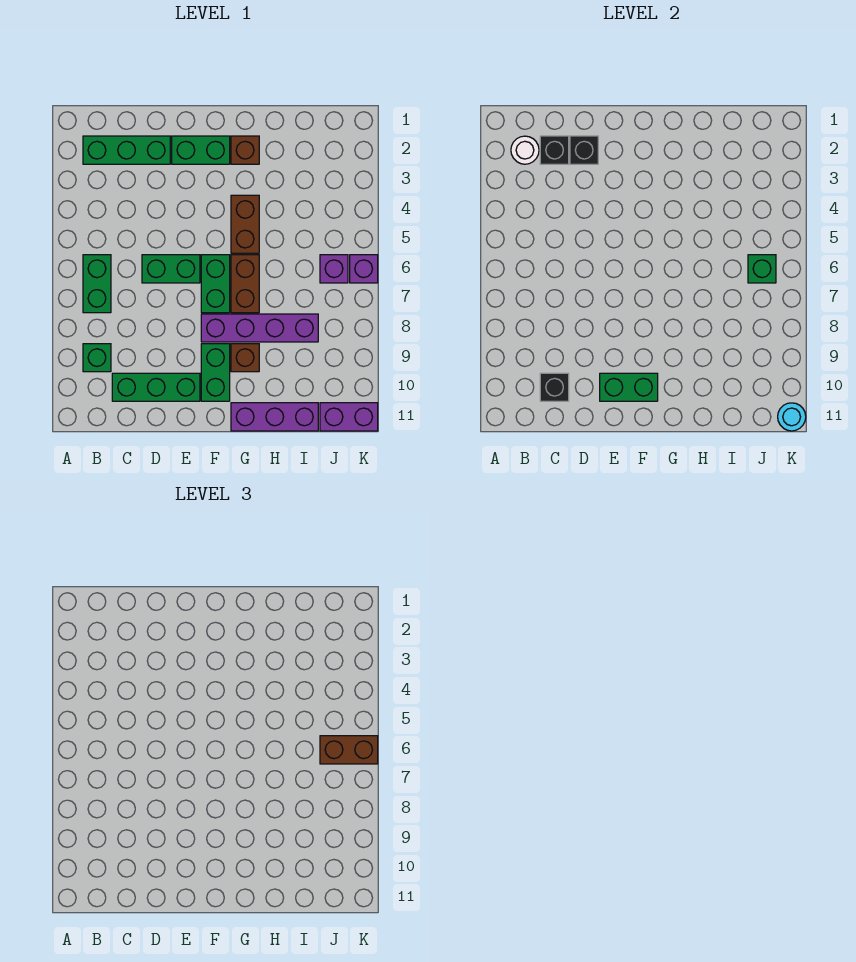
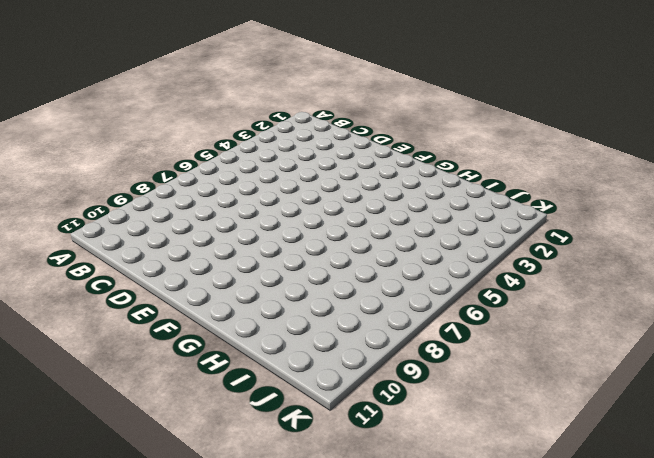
none -> green brick B2:D2 level 1
none -> green brick B6:B7 level 1
none -> green brick B9 level 1

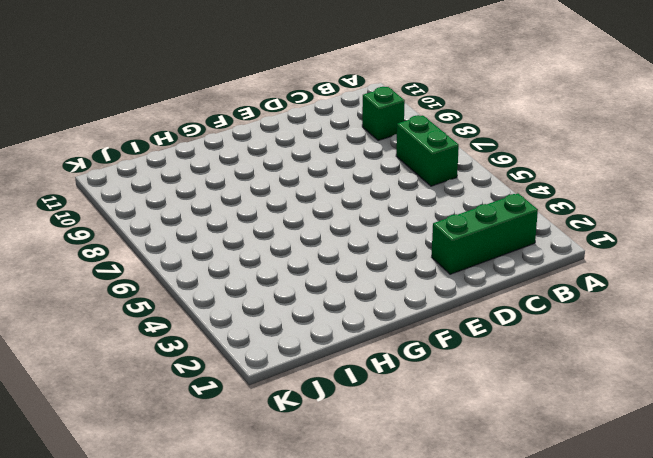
none -> green brick C10:E10 level 1
none -> green brick D6:E6 level 1
none -> green brick E2:F2 level 1

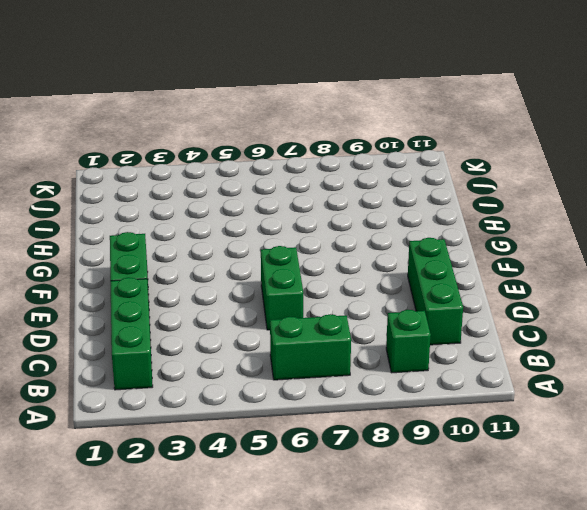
none -> green brick F6:F7 level 1
none -> purple brick F8:I8 level 1
none -> green brick F9:F10 level 1

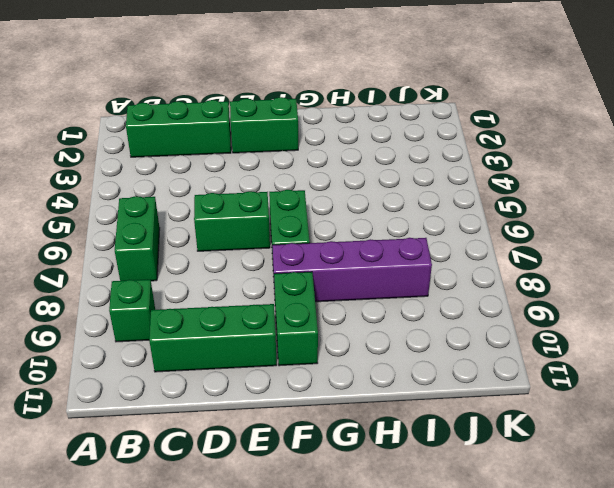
none -> brown brick G2 level 1
none -> brown brick G4:G5 level 1
none -> brown brick G6:G7 level 1

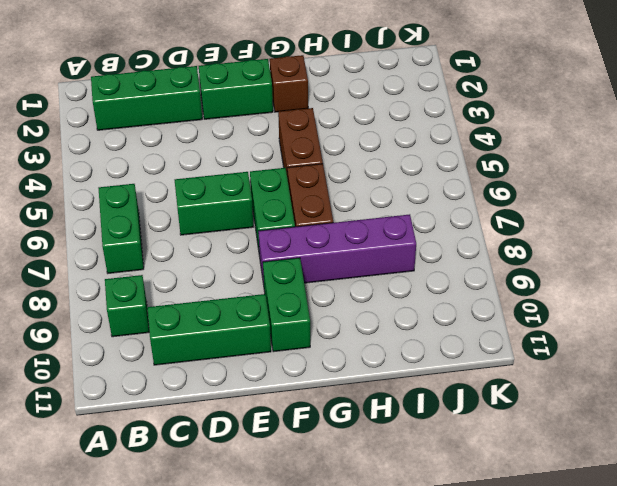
none -> brown brick G9 level 1
none -> purple brick G11:I11 level 1
none -> purple brick J6 level 1

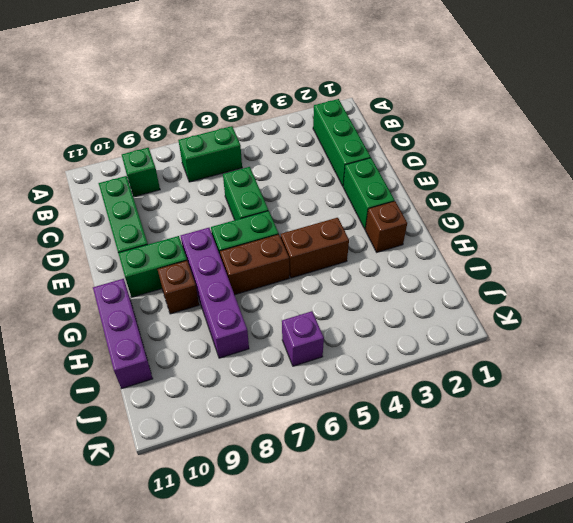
none -> purple brick J11:K11 level 1
none -> purple brick K6 level 1
none -> white round brick B2 level 2

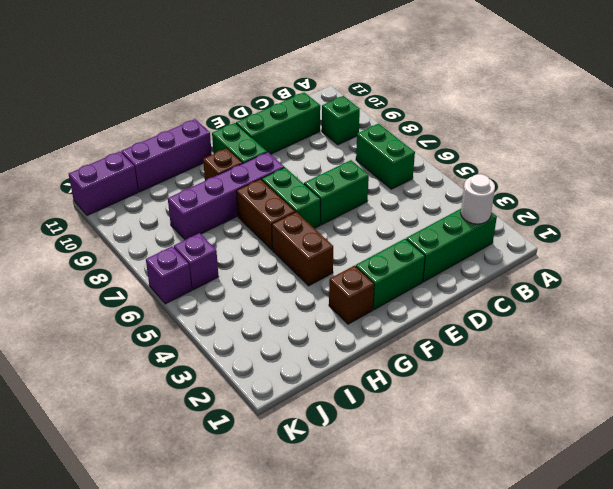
none -> black brick C2 level 2
none -> black brick C10 level 2
none -> black brick D2 level 2

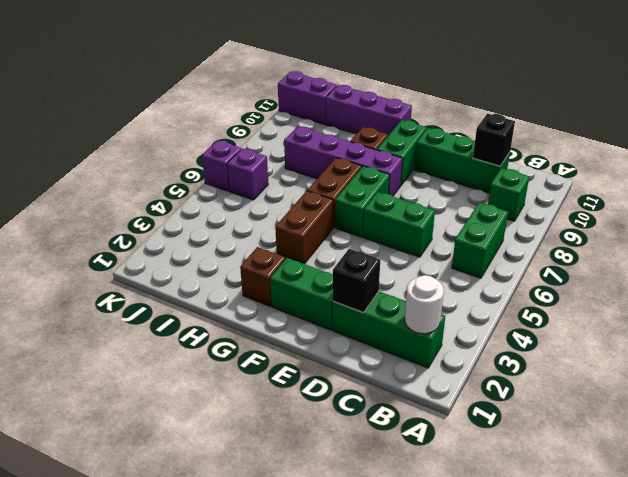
none -> black brick C2 level 2
none -> green brick E10:F10 level 2
none -> green brick J6 level 2

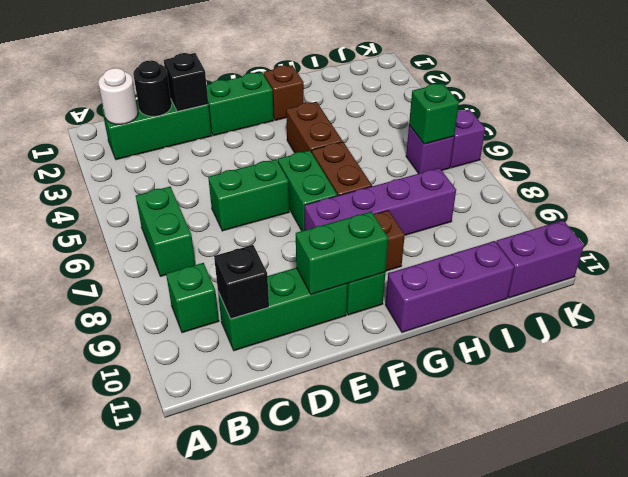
black round brick C2 level 2 -> black brick C2 level 2
none -> cyan round brick K11 level 2
none -> brown brick J6:K6 level 3

